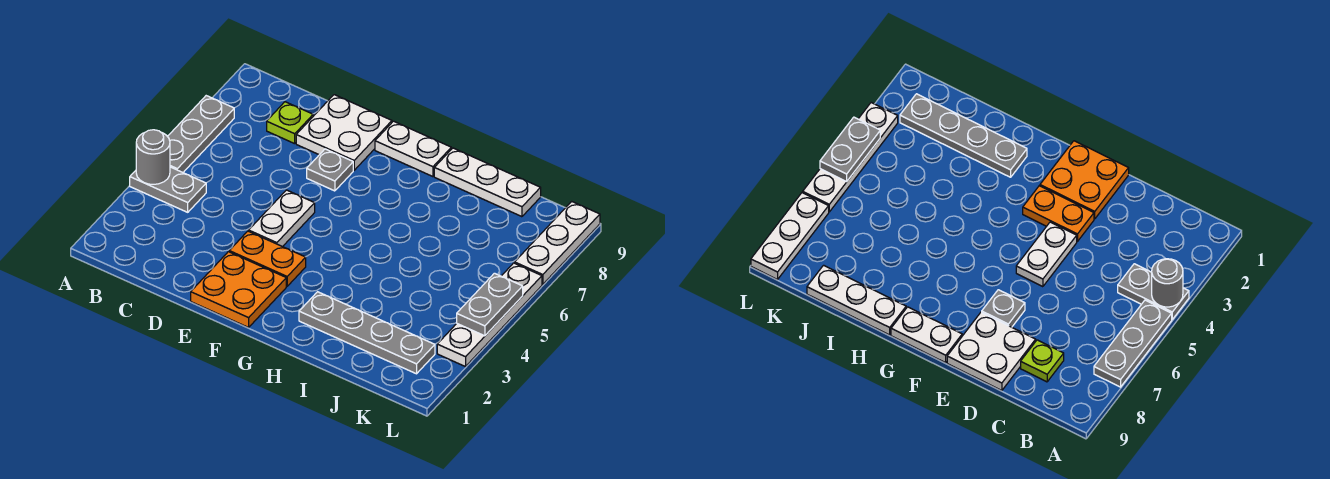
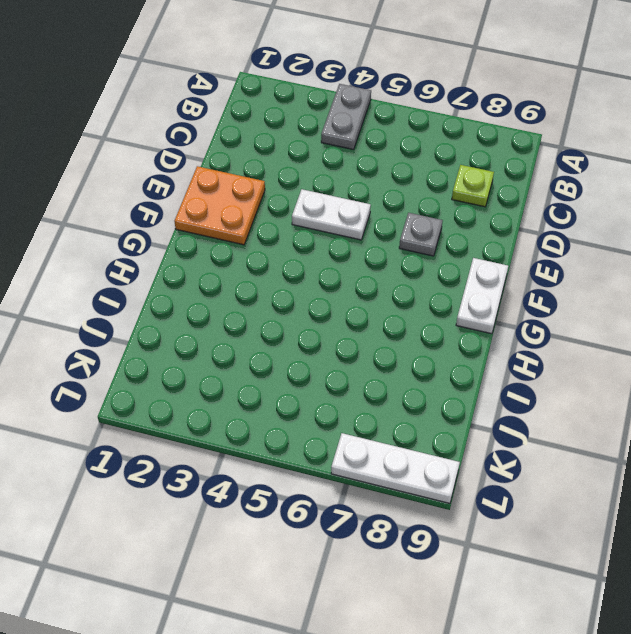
none -> grey plate A5:A7 level 1
none -> white plate D8:E9 level 1
none -> orange plate E3:F3 level 1

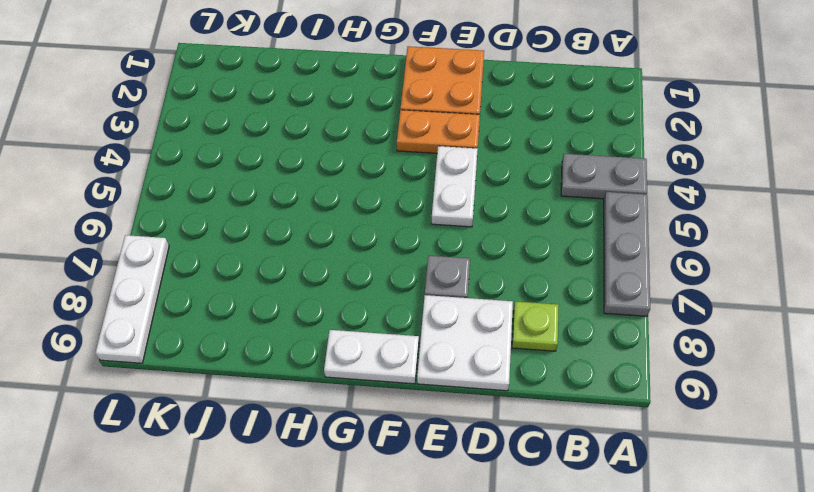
none -> grey plate H2:K2 level 1
none -> white plate H9:J9 level 1
none -> white plate L3:L6 level 1

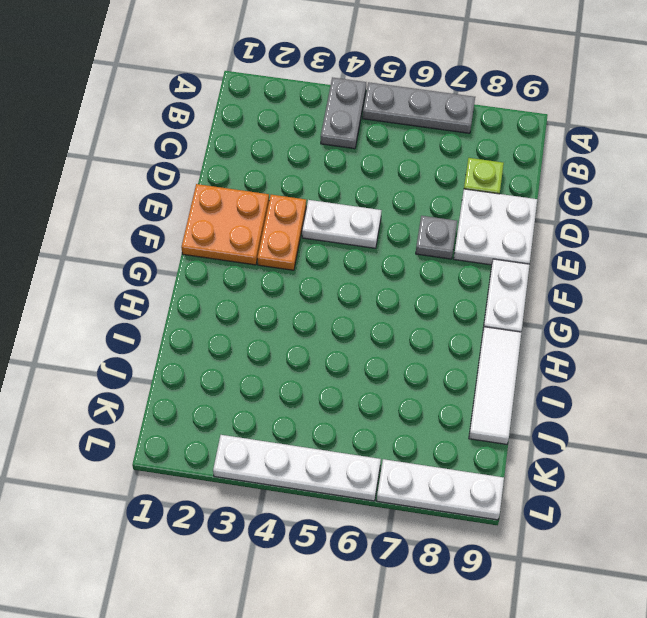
white tile H9:J9 level 1 -> white plate H9:J9 level 1
none -> grey plate H2:K2 level 1
none -> grey round brick A4 level 2
none -> grey plate L4:L5 level 2

